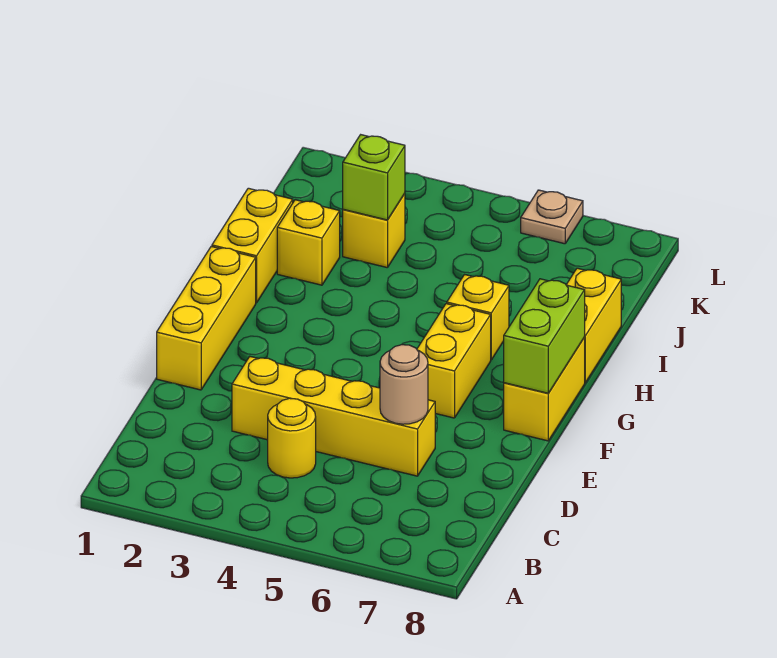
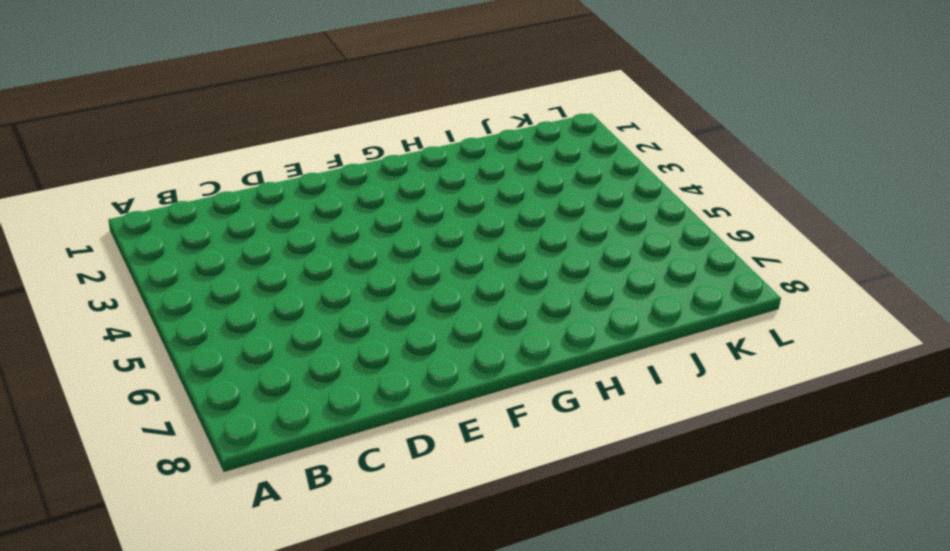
none -> yellow round brick C4 level 1
none -> yellow brick D3:D6 level 1
none -> yellow brick E1:G1 level 1

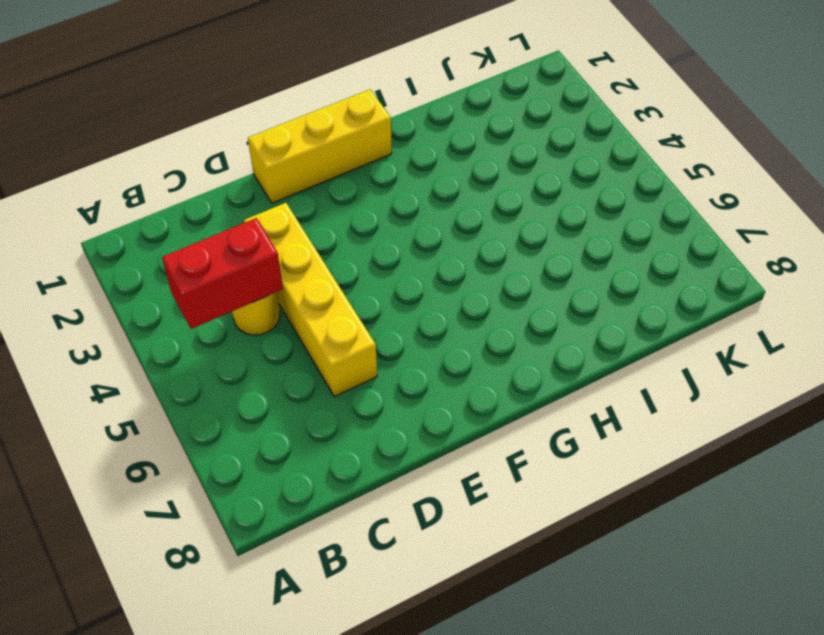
red brick B4:C4 level 2 -> none
none -> yellow brick F6:G6 level 1
none -> yellow brick F8:G8 level 1
none -> yellow brick H1:I1 level 1

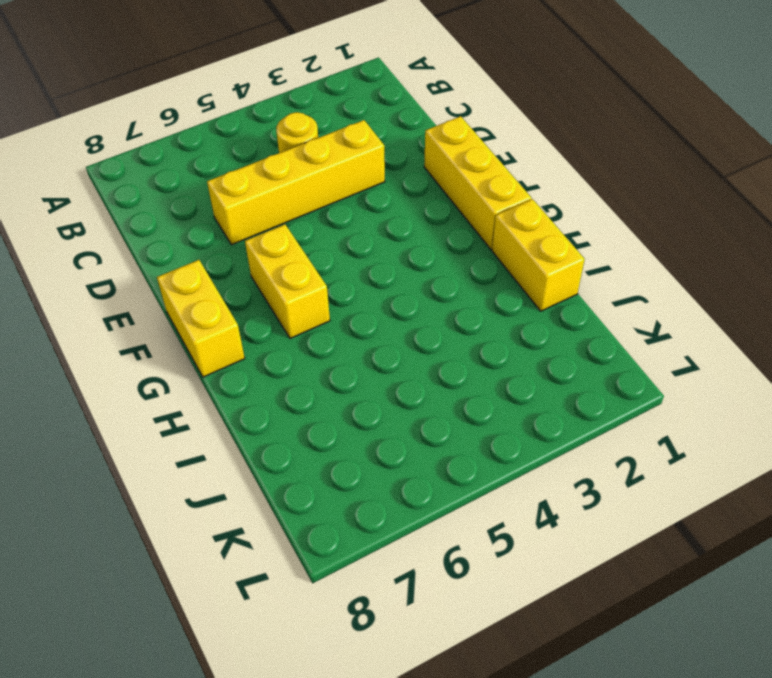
none -> yellow brick H6 level 1
none -> yellow brick H8:I8 level 1
none -> yellow brick I2 level 1

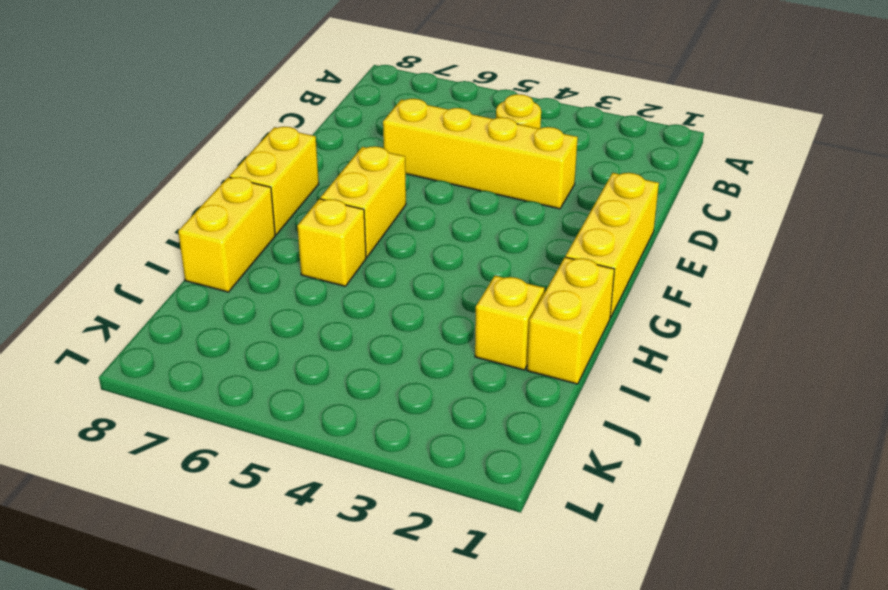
none -> yellow brick J3 level 1
none -> tan plate L6 level 1
none -> tan round brick D6 level 2

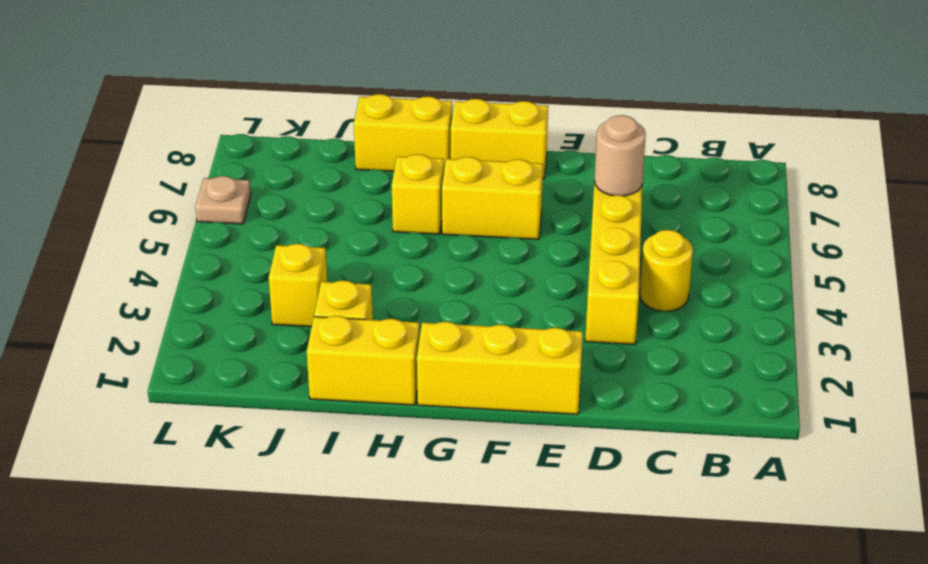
none -> lime brick F8:G8 level 2
none -> lime brick J3 level 2

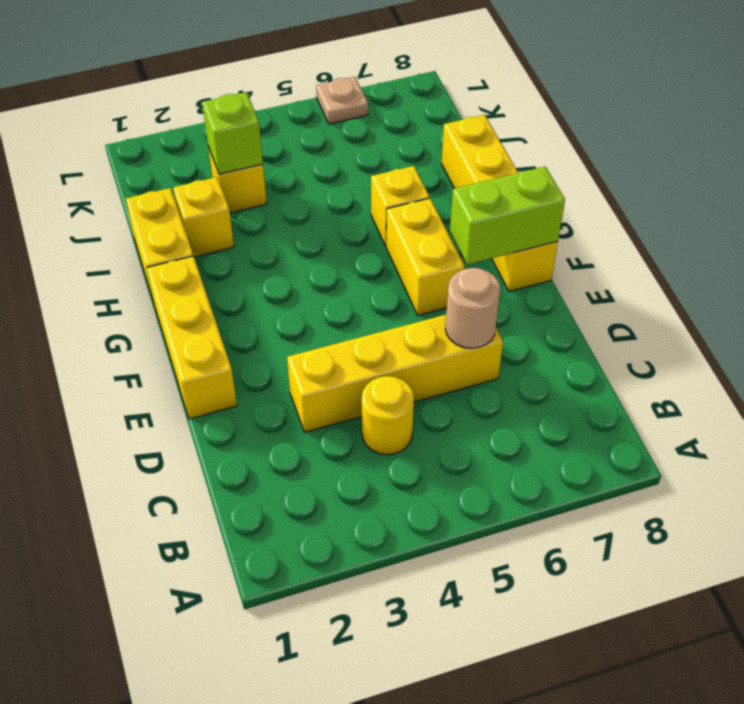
lime brick F7:F8 level 2 -> lime brick F8:G8 level 2

